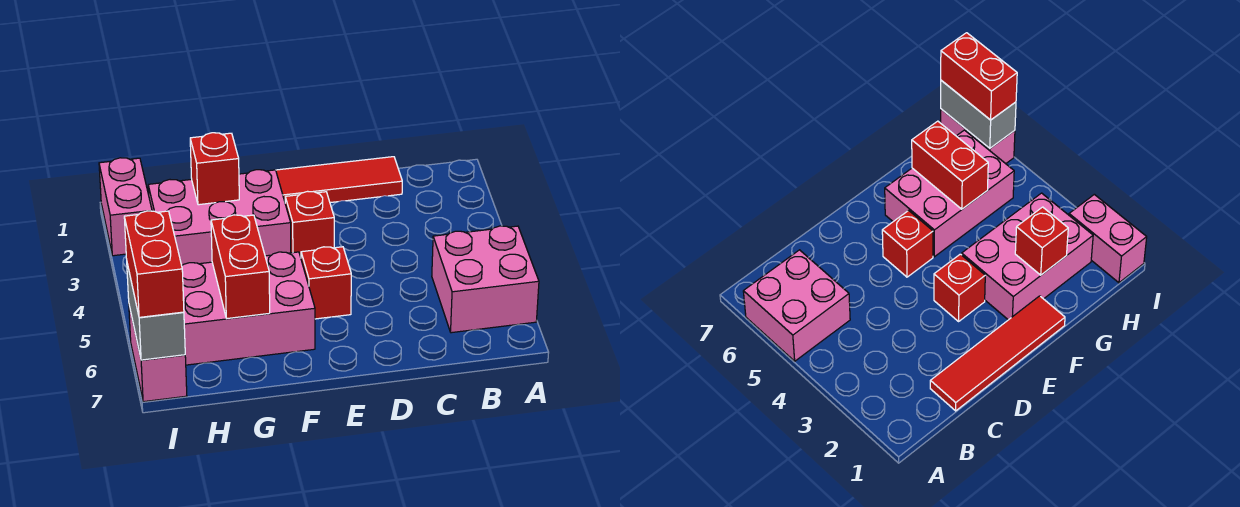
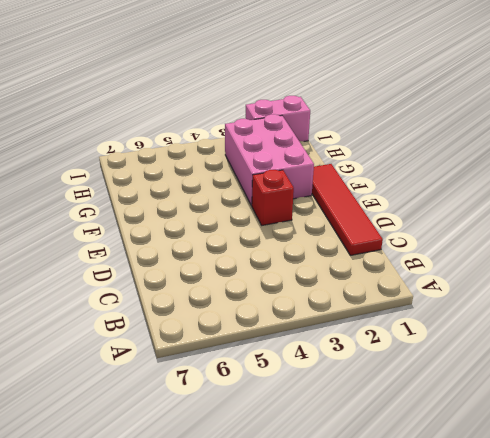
none -> pink brick A5:B6 level 1
none -> red brick E5 level 1
none -> pink brick F5:H6 level 1

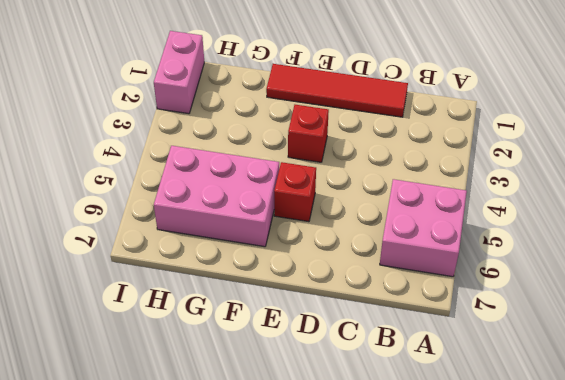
none -> pink brick F2:H3 level 1
none -> pink brick I6:I7 level 1
none -> red brick G2 level 2

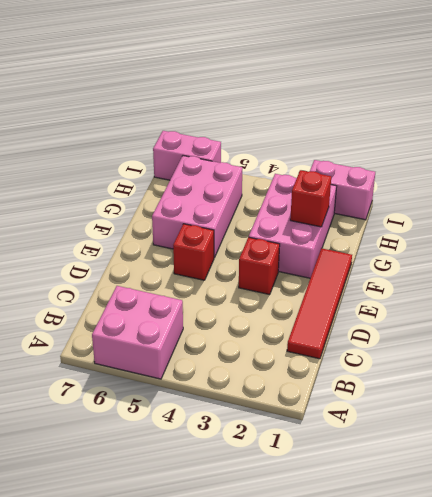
none -> red brick G5:G6 level 2
none -> grey brick I6:I7 level 2
none -> red brick I6:I7 level 3

